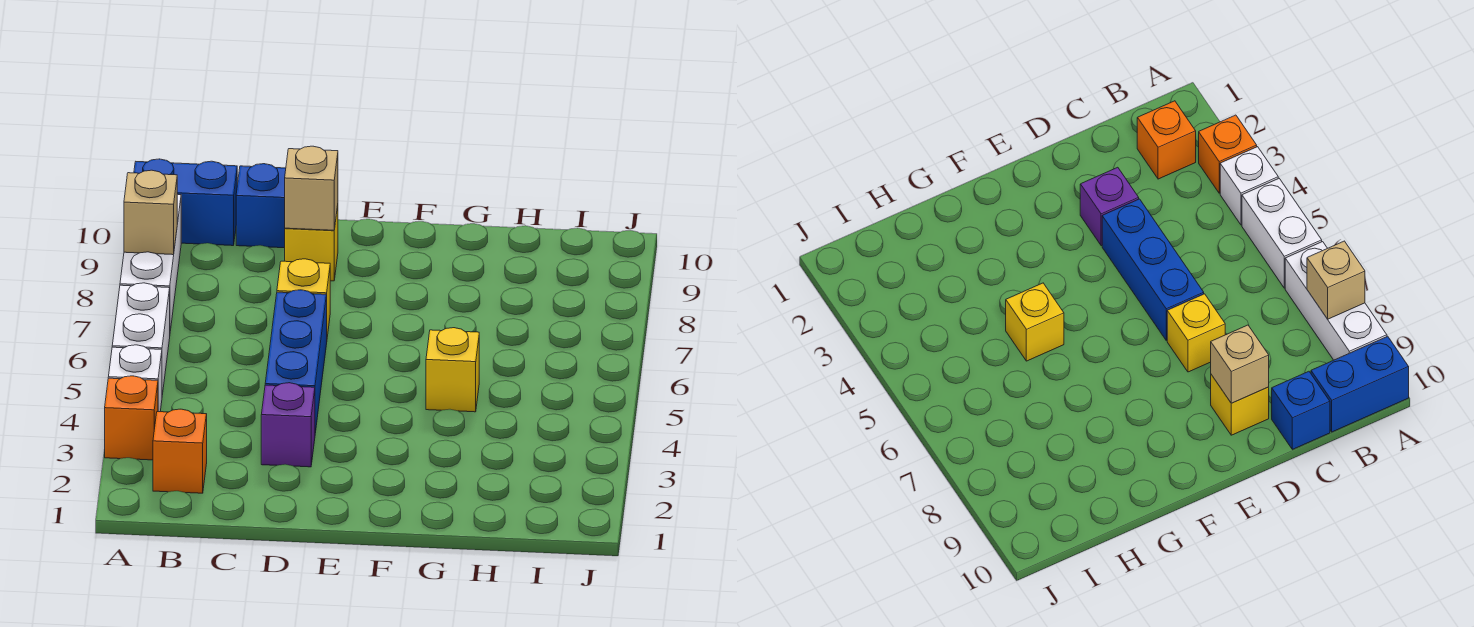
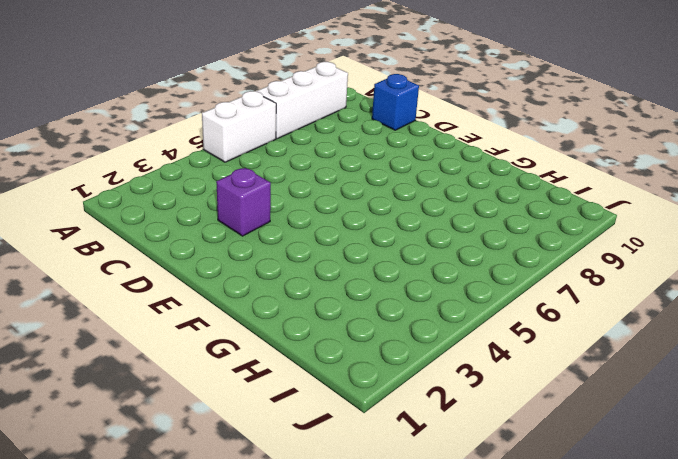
none -> orange brick A3 level 1
none -> white brick A4 level 1
none -> blue brick A10:B10 level 1

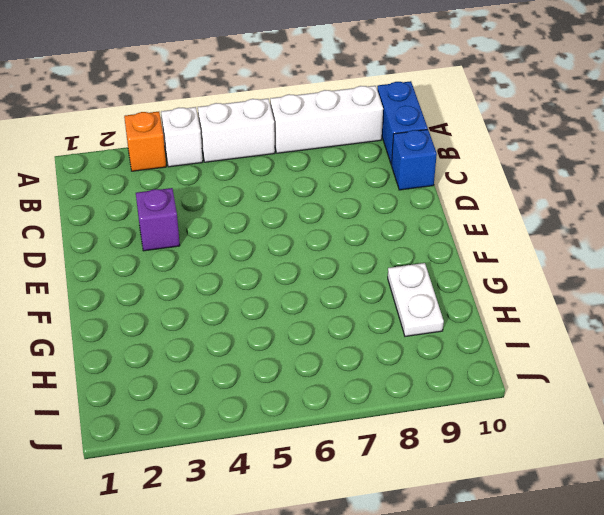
white plate G9:H9 level 1 -> none
none -> orange brick B2 level 1
none -> blue brick D4:D6 level 1
none -> yellow brick D7 level 1

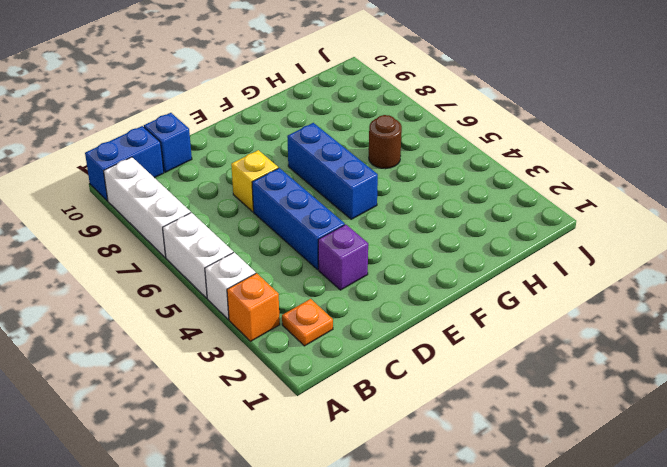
orange plate B2 level 1 -> orange brick B2 level 1
blue brick F5:F7 level 1 -> none
brown round brick H6 level 1 -> none
none -> yellow brick D9 level 1
none -> yellow brick G5 level 1
none -> tan brick A8 level 2

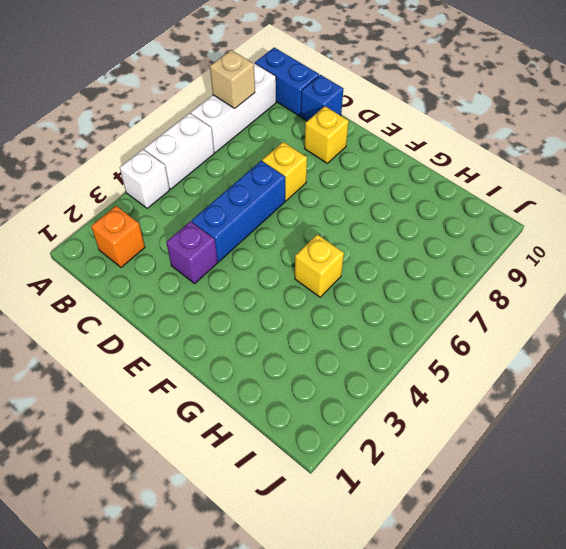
none -> orange brick A3 level 1
none -> tan brick D9 level 2

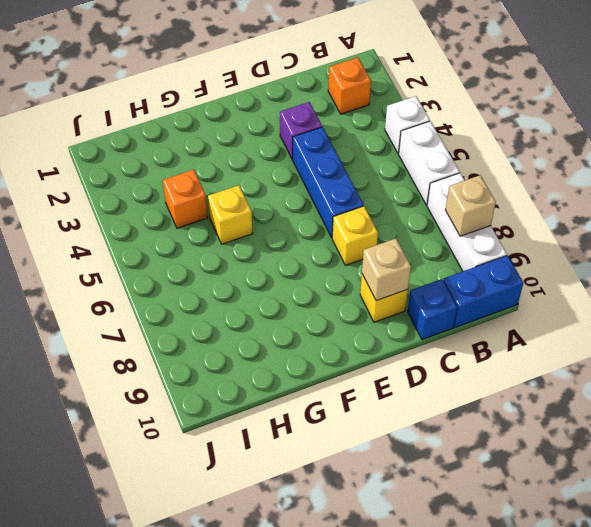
orange brick H4 level 1 -> orange brick A3 level 1

